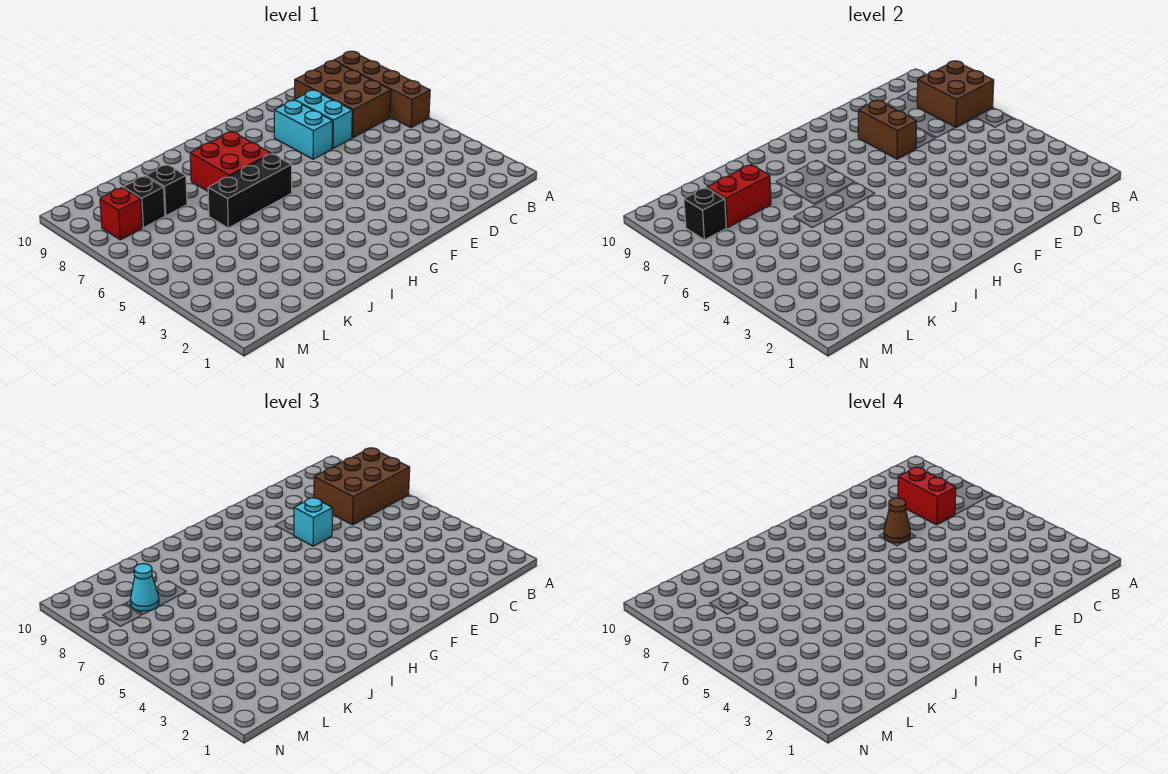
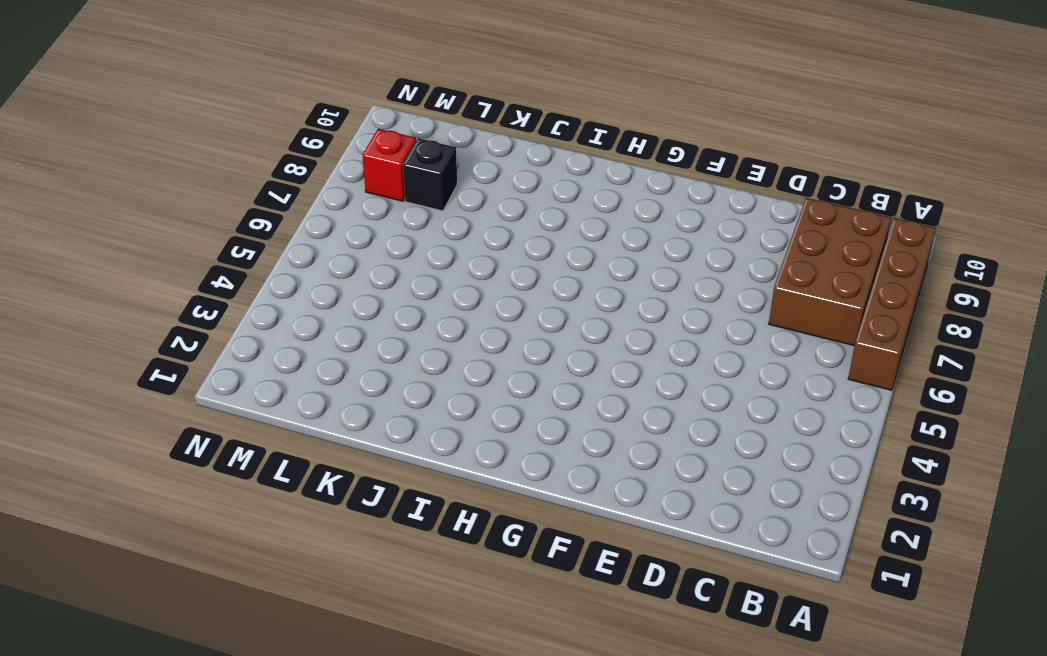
none -> cyan brick D7:D8 level 1
none -> cyan brick E7:E8 level 1
none -> black brick H6:J6 level 1

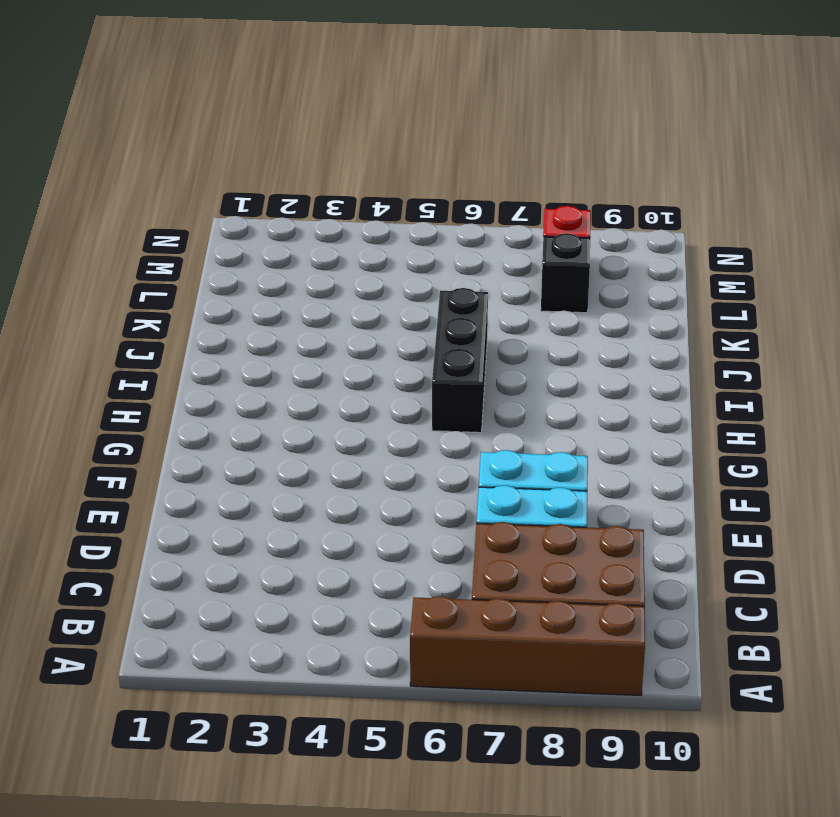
none -> red brick H7:I8 level 1
none -> black brick K8 level 1
none -> brown brick A7:B8 level 2

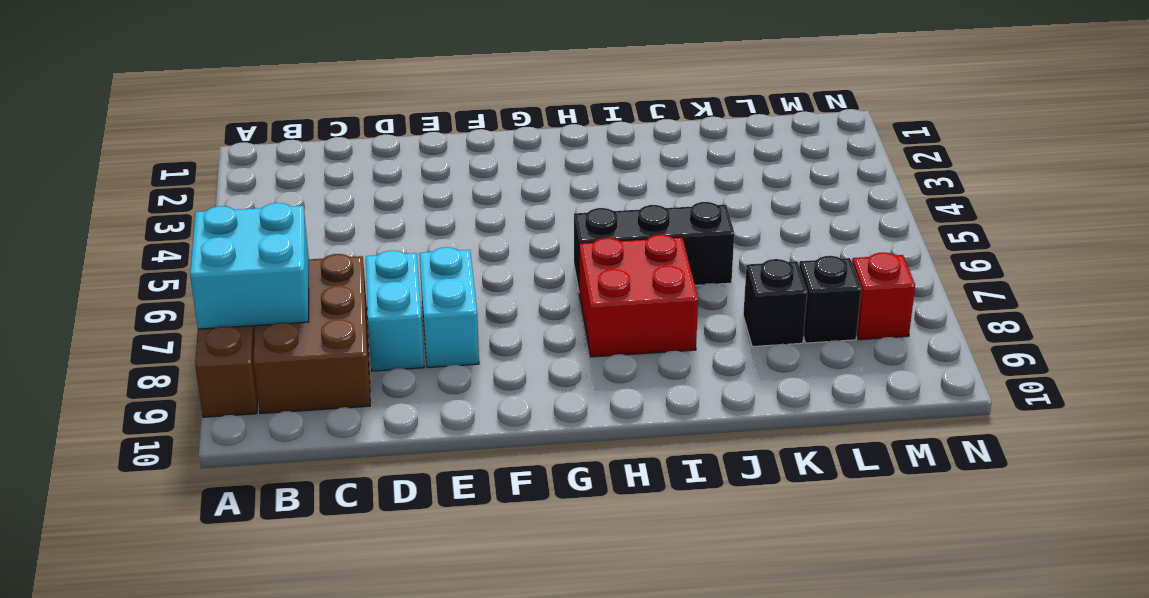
cyan brick A7:B8 level 2 -> brown brick A7:B8 level 2
none -> brown brick E7:E8 level 2
none -> red brick K8:L8 level 2
none -> black brick M8 level 2

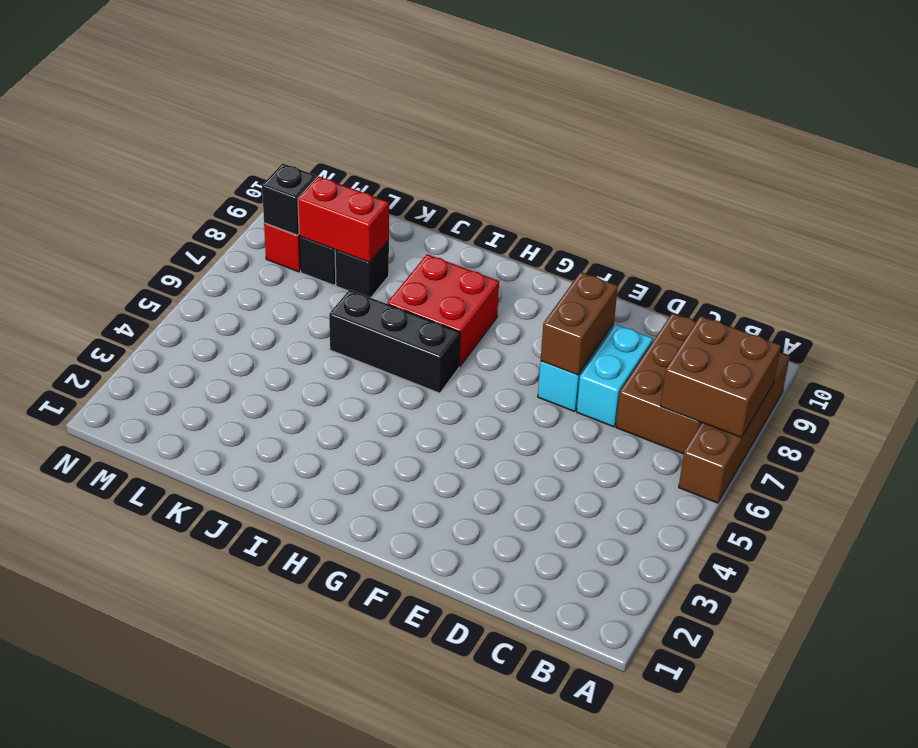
none -> brown brick A7:C8 level 3
none -> cyan brick E7 level 3
none -> cyan cone L8 level 3

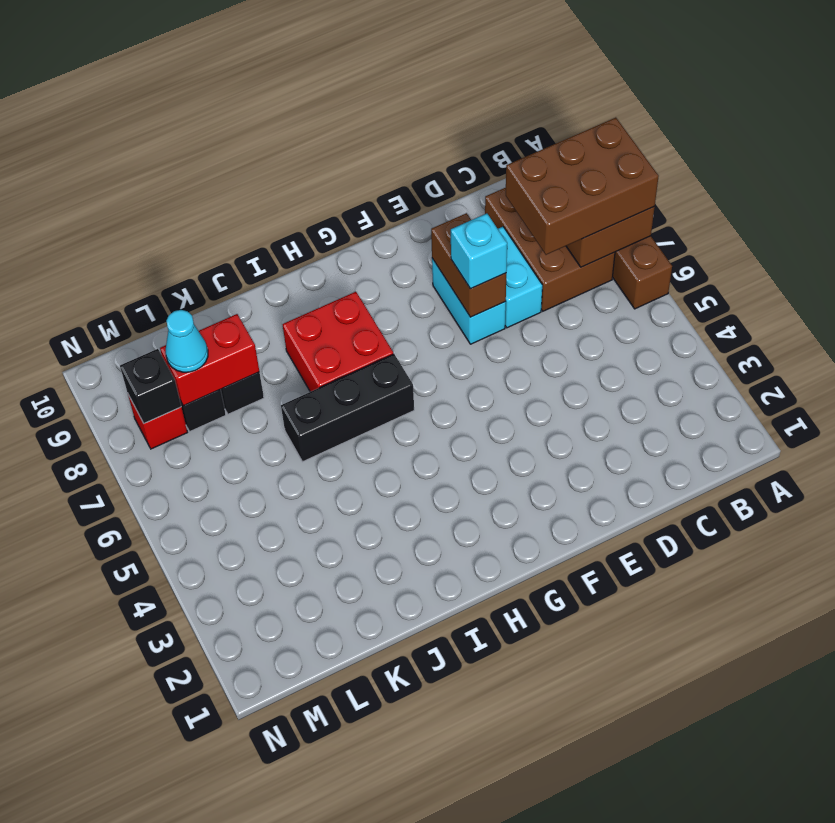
none -> red brick C7:C8 level 4
none -> brown cone E7 level 4

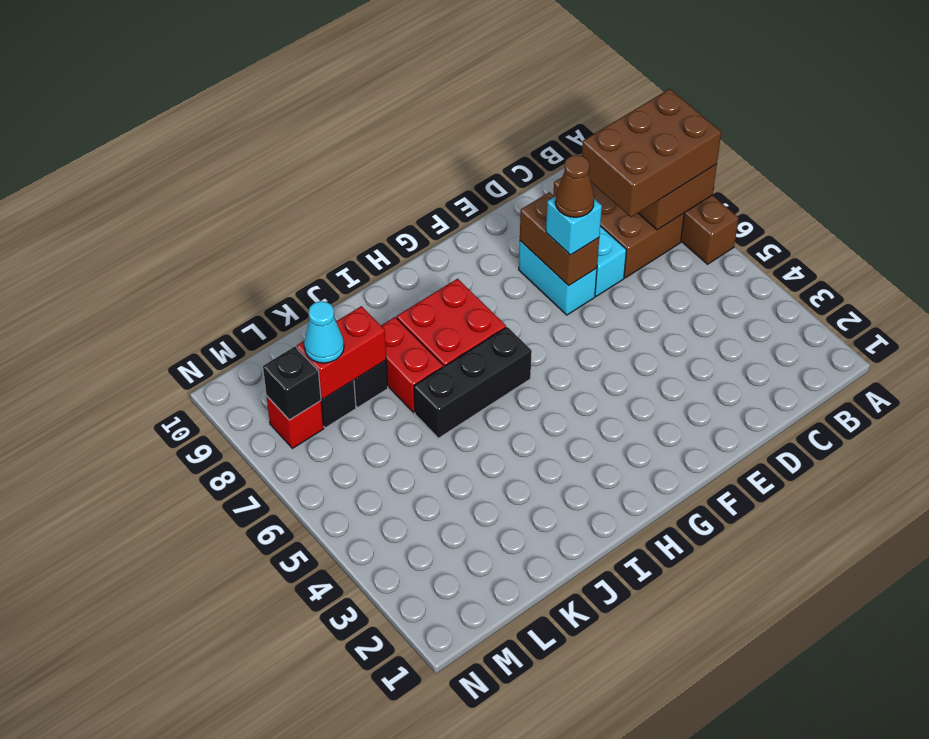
red brick J7:J8 level 1 -> red brick C7:C8 level 4

